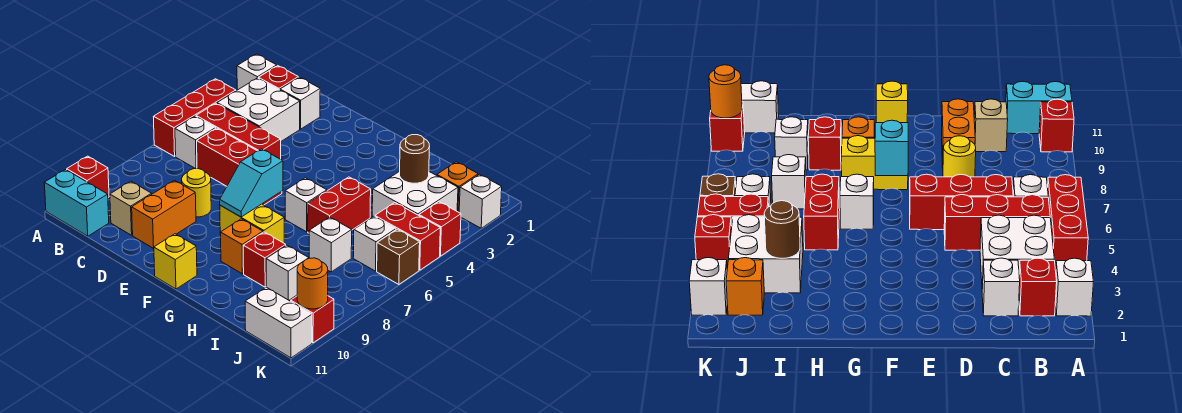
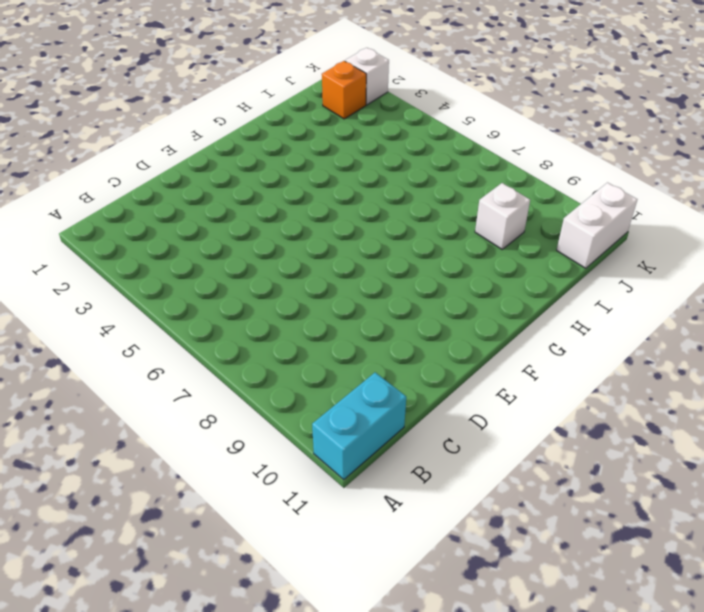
none -> white brick A2 level 1
none -> red brick A4:A6 level 1
none -> red brick A10 level 1
none -> red brick B2 level 1

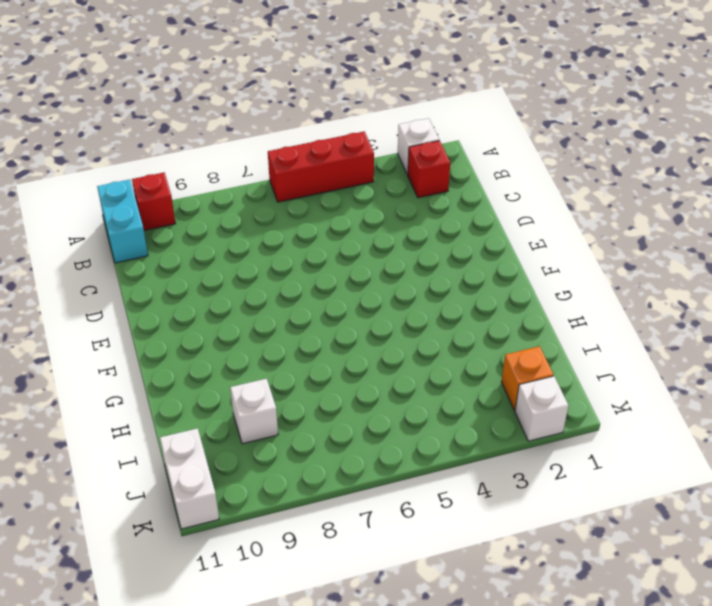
none -> white brick B3:C4 level 1
none -> red brick B5:D5 level 1
none -> white brick B6 level 1
none -> white brick C2 level 1

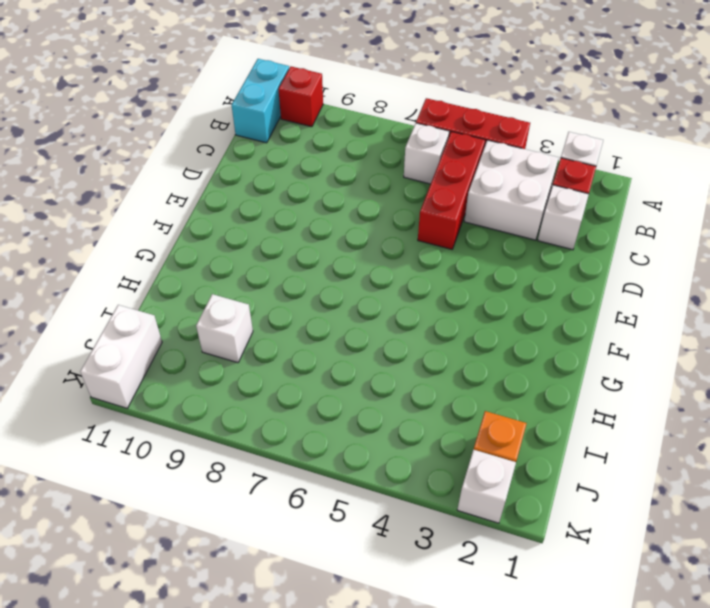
none -> red brick C6:E6 level 1
none -> tan brick C10 level 1
none -> yellow round brick D8 level 1
none -> orange brick D9:D10 level 1

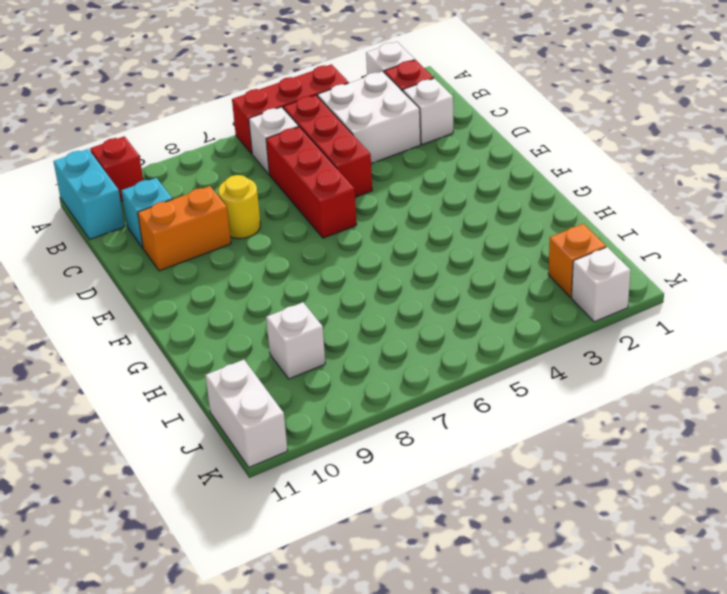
cyan brick C10 level 1 -> tan brick C10 level 1
none -> yellow brick F8:G8 level 1
none -> yellow brick F11 level 1
none -> white brick G6 level 1
none -> orange brick G9 level 1

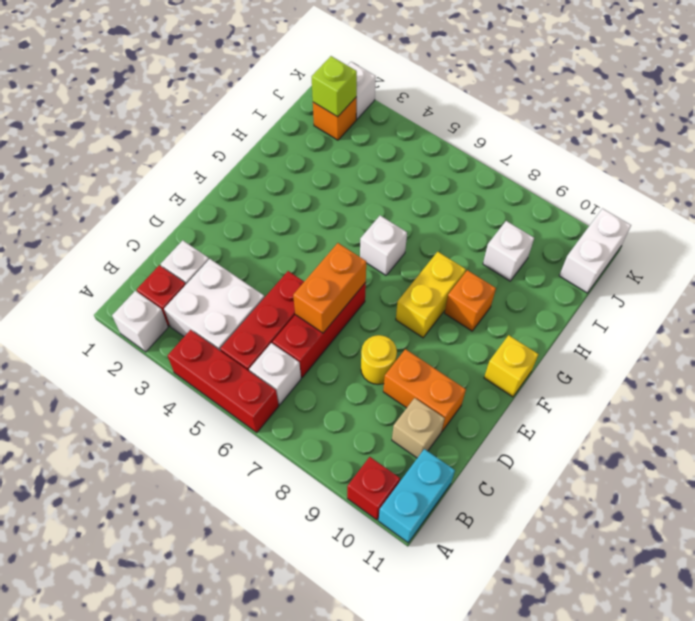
orange brick D6:E6 level 2 -> none
lime brick J2 level 2 -> none
none -> red brick H5:H6 level 1
none -> red brick H9 level 1
none -> white brick I3:J4 level 1
none -> white brick I7 level 1

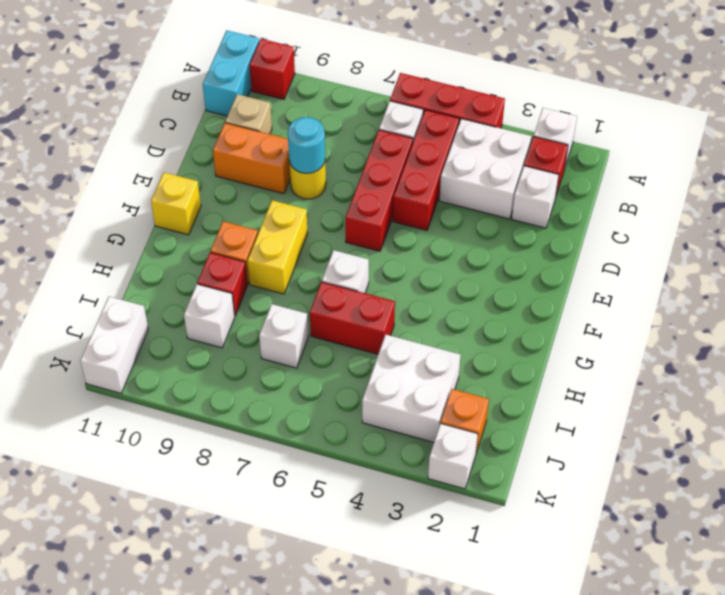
cyan round brick D8 level 2 -> none
none -> red brick J5:K5 level 1
none -> white brick J6 level 1
none -> red brick K4 level 1
none -> brown brick K6 level 1

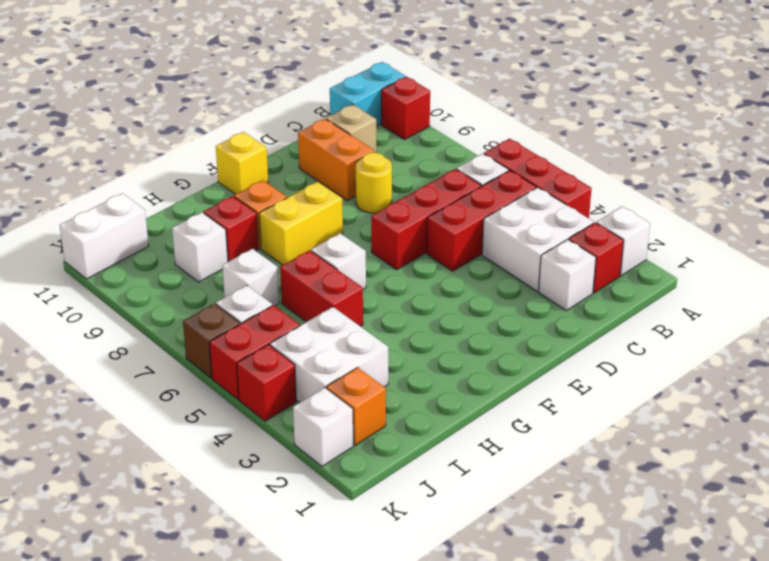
none -> red brick K10 level 1
none -> cyan slope F7:F8 level 2 top 7
none -> brown round brick I3 level 2
none -> orange round brick K10 level 2

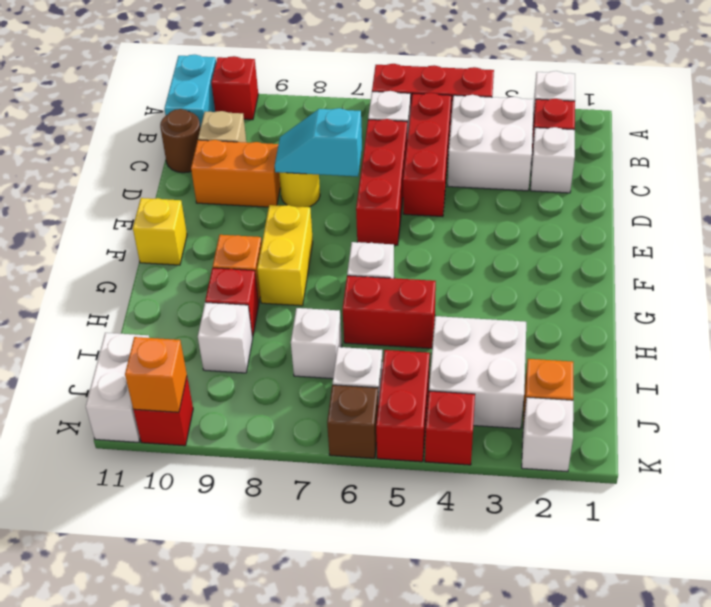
brown round brick C11 level 1 -> brown round brick I3 level 2
cyan slope D7:D8 level 2 top 7 -> cyan slope F7:F8 level 2 top 7
orange brick K10 level 2 -> orange round brick K10 level 2

